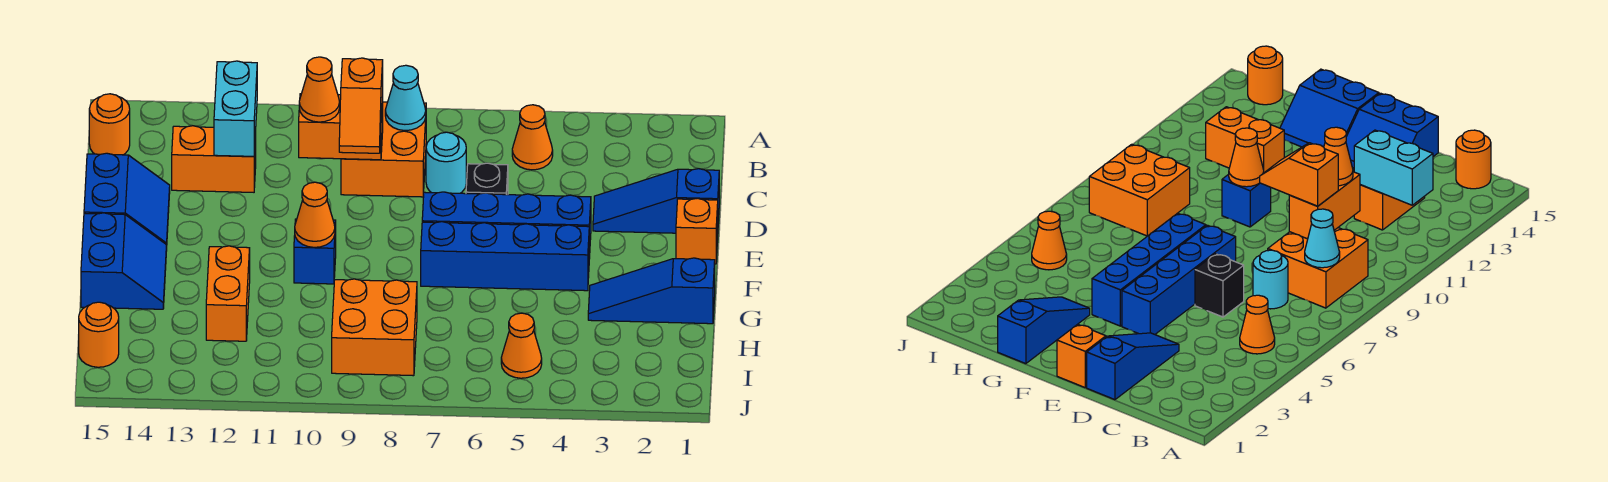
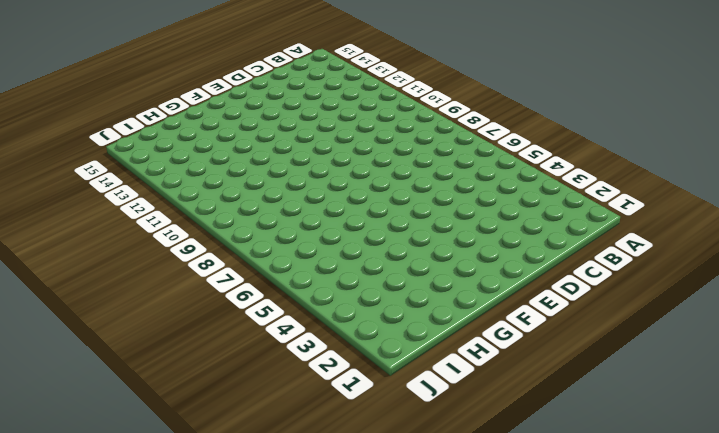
none -> orange cone B5 level 1
none -> orange brick B8:C9 level 1
none -> orange round brick B15 level 1

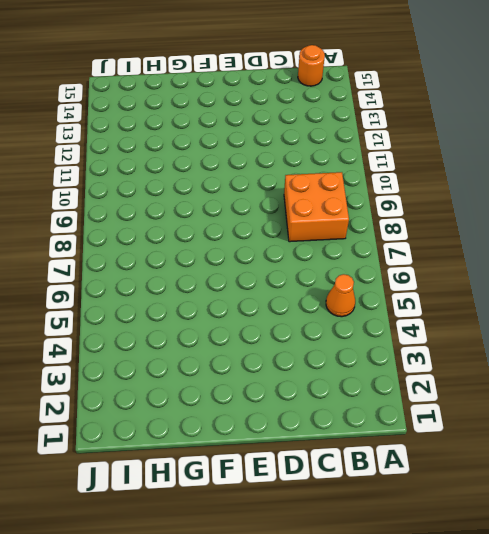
none -> cyan round brick C7 level 1
none -> orange brick C12:C13 level 1
none -> blue slope D1:D3 level 1 top 1

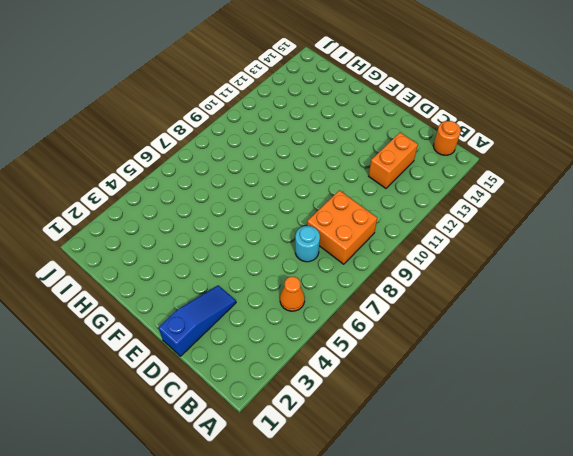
none -> black brick D6 level 1
none -> blue slope D14:E15 level 1 top 15
none -> orange brick E1 level 1

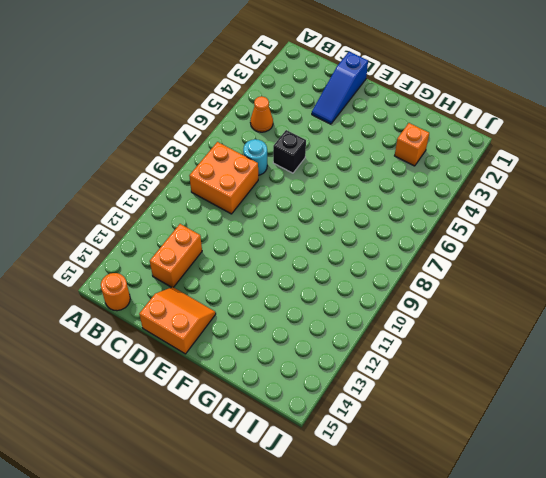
orange slope D14:E15 level 1 top 15 -> blue slope D14:E15 level 1 top 15
orange brick H3 level 1 -> orange brick E1 level 1
none -> blue brick E4:E7 level 1
none -> blue brick F4:F7 level 1
none -> blue brick F10 level 1

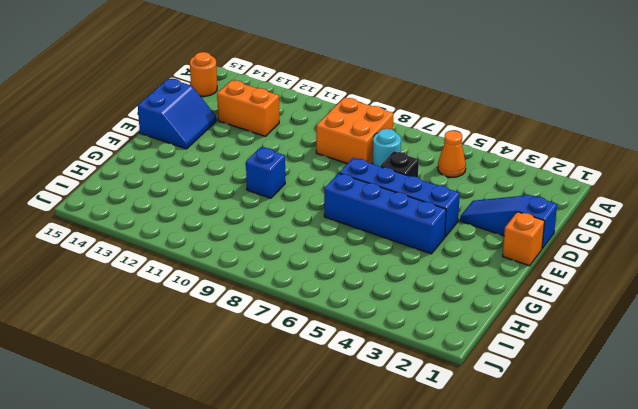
none -> blue slope F14:G15 level 1 top 15
none -> blue slope G1:G3 level 1 top 1
none -> orange brick G12:H12 level 1

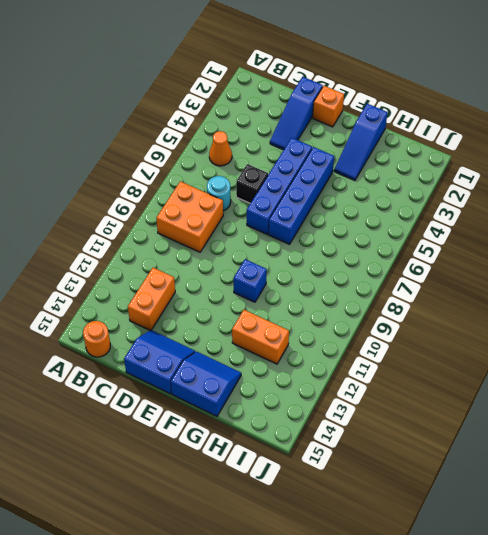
none -> orange brick H8:I9 level 1
none -> orange cone I5 level 1
none -> orange round brick I15 level 1

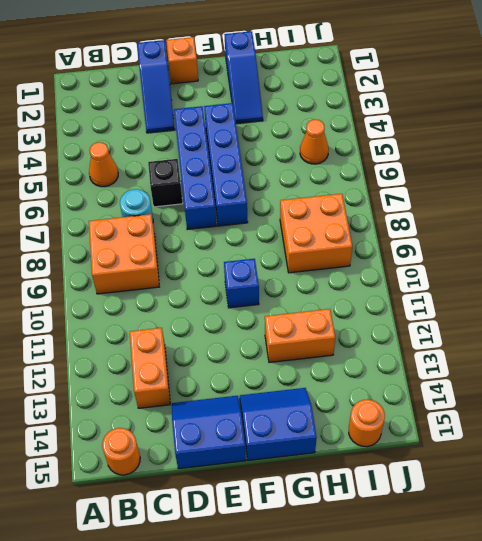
none -> cyan cone B8 level 2
none -> cyan brick B12:C12 level 2
none -> orange brick C9:C10 level 2

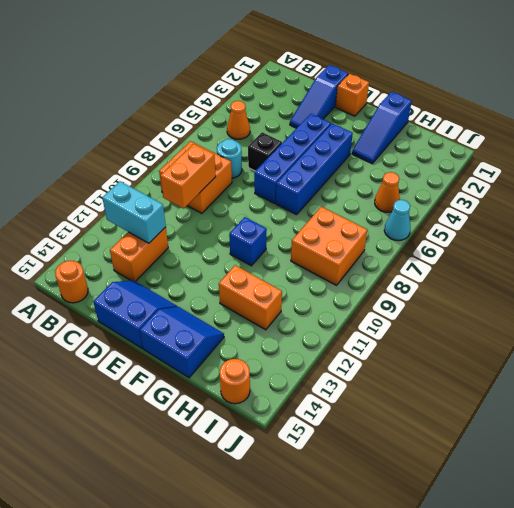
cyan cone J6 level 1 -> cyan cone B8 level 2
none -> orange cone F10 level 2
none -> orange slope C9:D9 level 3 top C
none -> orange cone C10 level 3

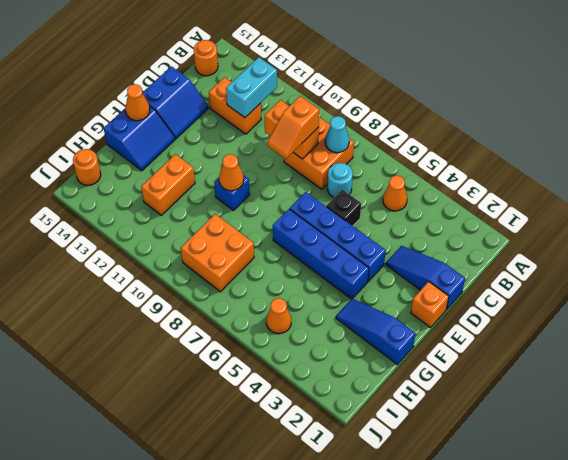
orange cone F15 level 2 -> orange cone C10 level 3

